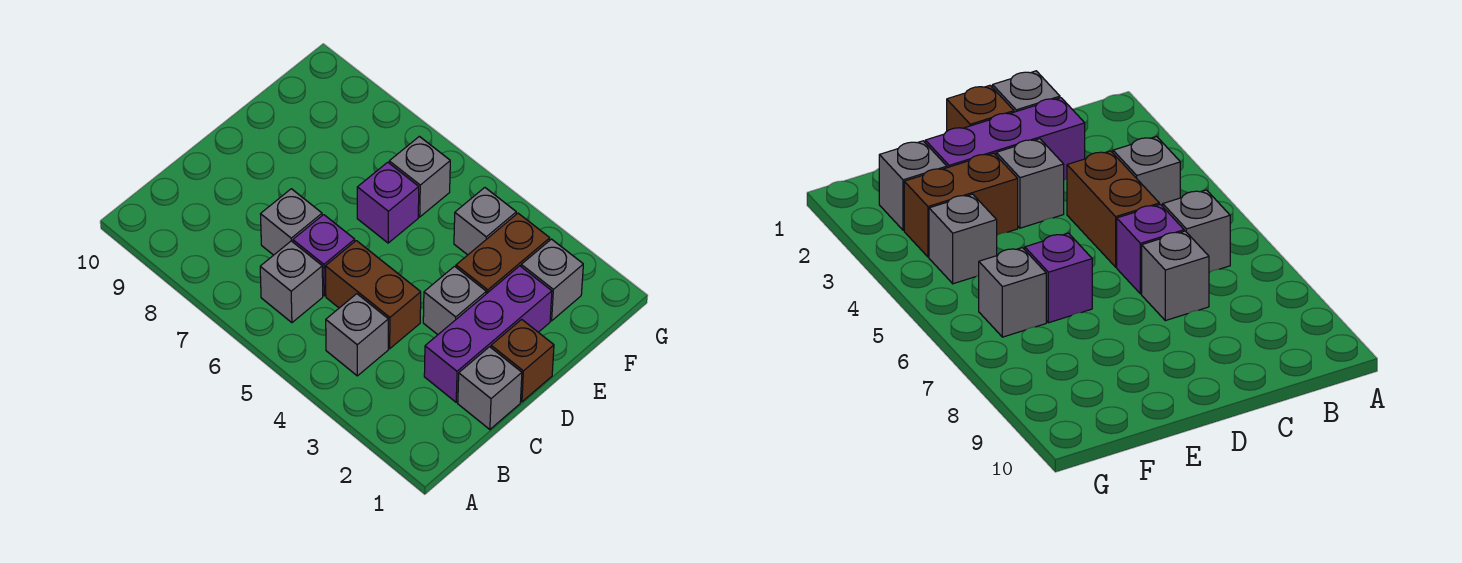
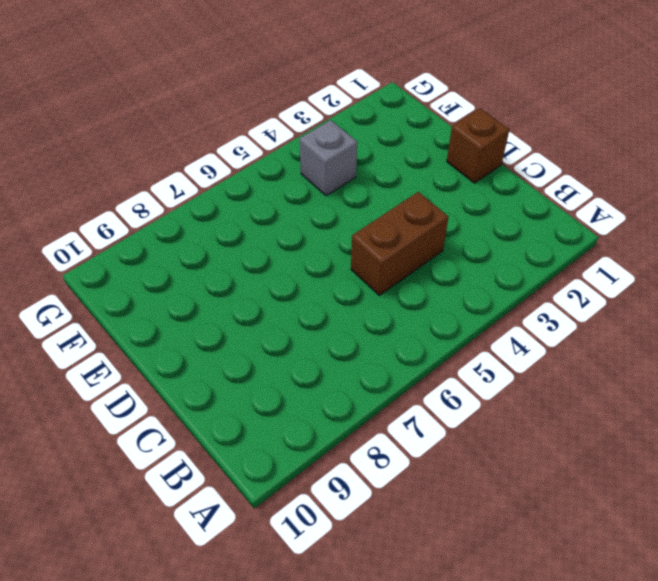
none -> grey brick B4 level 1
none -> grey brick B6 level 1
none -> grey brick C1 level 1

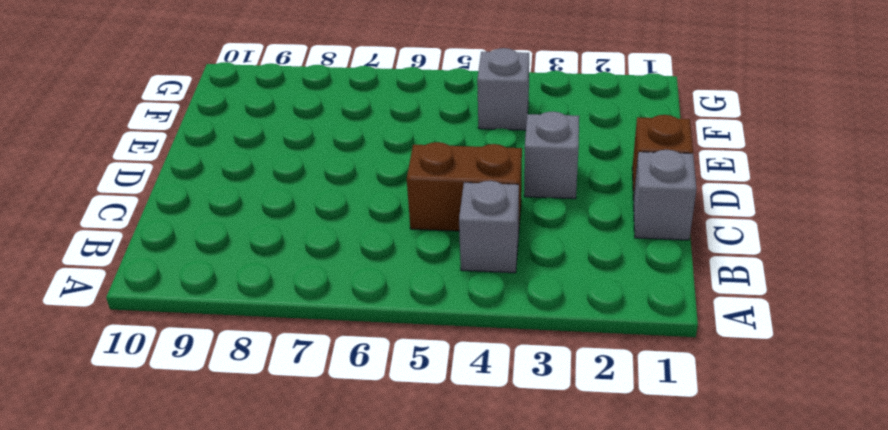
none -> grey brick B6 level 1
none -> purple brick C2:E2 level 1
none -> purple brick C6 level 1

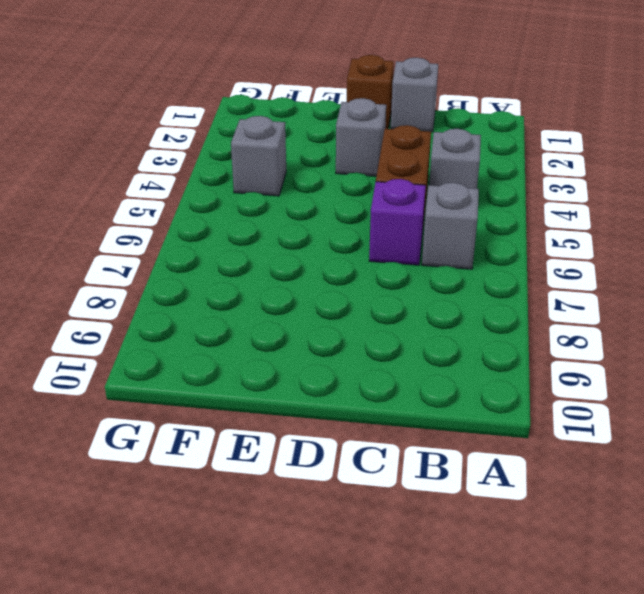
none -> purple brick C2:E2 level 1
none -> grey brick C7 level 1
none -> brown brick E3:F3 level 1

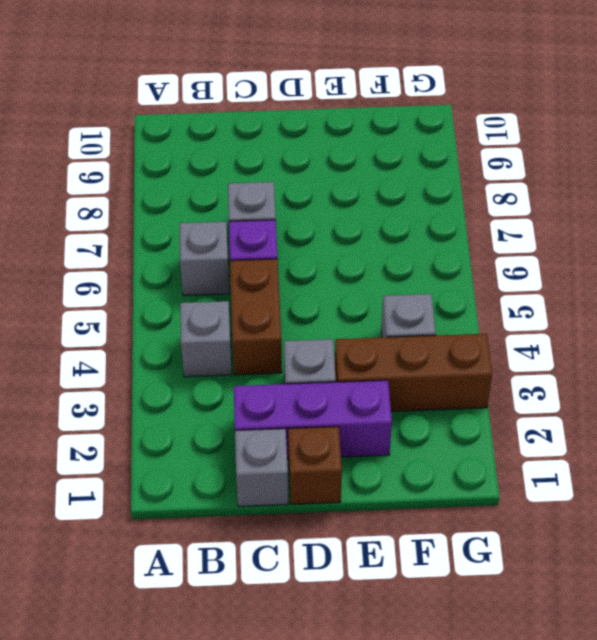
brown brick E3:G3 level 1 -> brown brick E3:F3 level 1
none -> purple brick E6 level 1
none -> grey brick F2 level 1
none -> grey brick F6 level 1

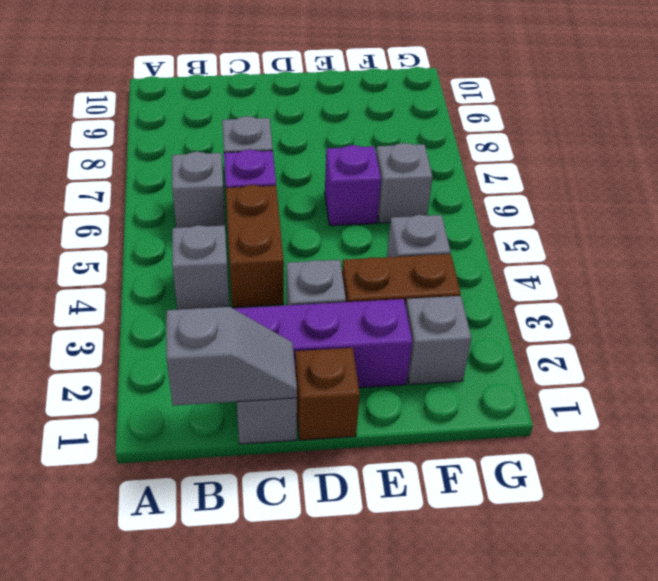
grey slope B1:C1 level 2 top B -> none

